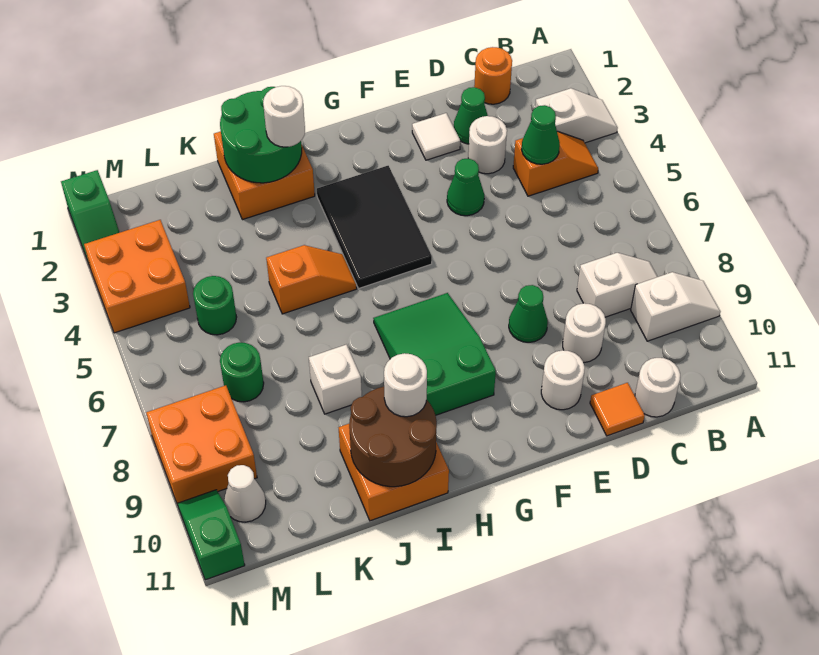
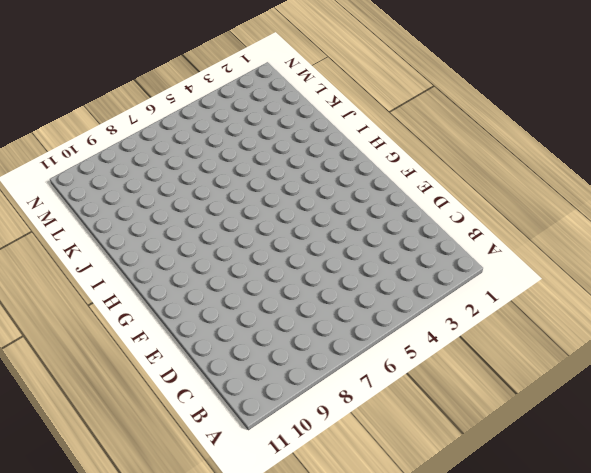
none -> white slope A3:B3 level 1 top B
none -> white slope A9:B9 level 1 top B
none -> orange slope B4:C4 level 1 top C
none -> white slope B8:C8 level 1 top C

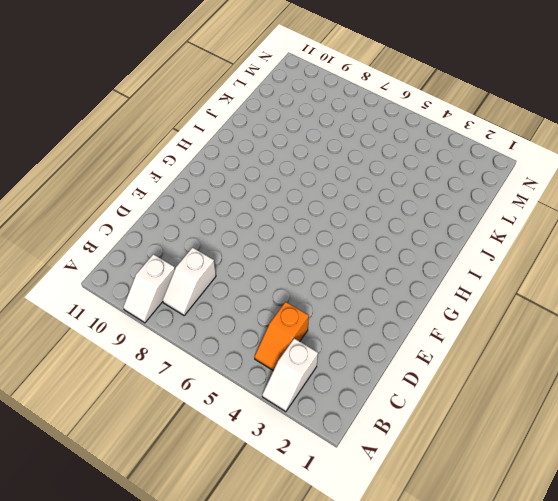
none -> orange round brick C1 level 1
none -> white round brick C11 level 1
none -> green cone D2 level 1
none -> white round brick D3 level 1

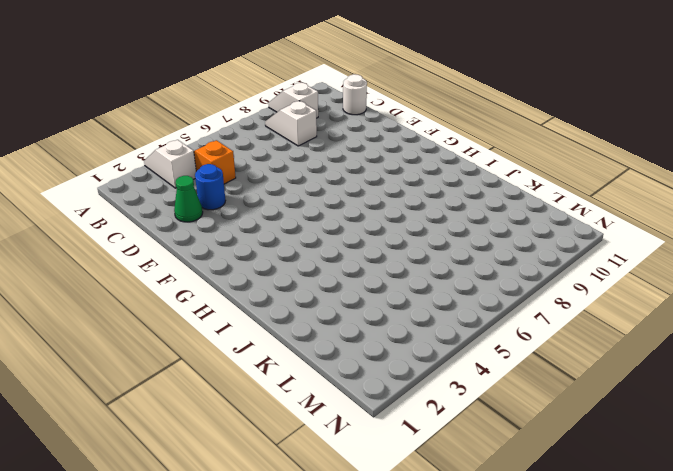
blue round brick D3 level 1 -> white round brick D3 level 1
none -> orange round brick C1 level 1
none -> white round brick D9 level 1
none -> orange tile D11 level 1
none -> white tile E2 level 1

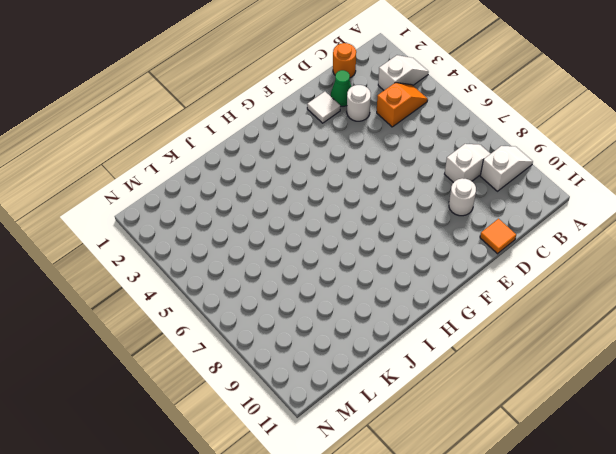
none -> white round brick C11 level 1
none -> green cone E4 level 1
none -> green cone E8 level 1
none -> white round brick E10 level 1

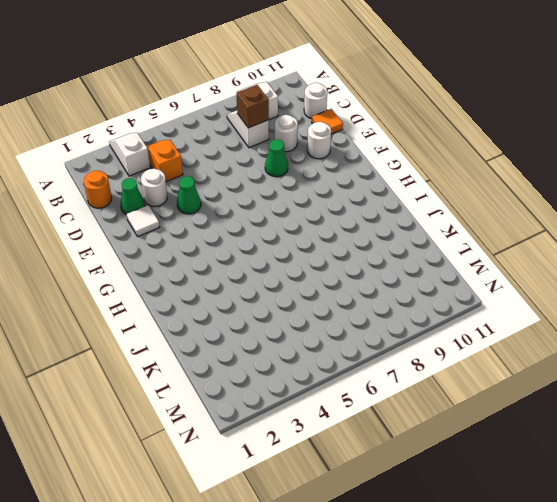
brown brick C8 level 2 -> none
none -> black tile G3:H5 level 1
none -> green slope G7:H9 level 1 top 9
none -> orange brick I1:J2 level 1
none -> orange slope I5:J5 level 1 top J

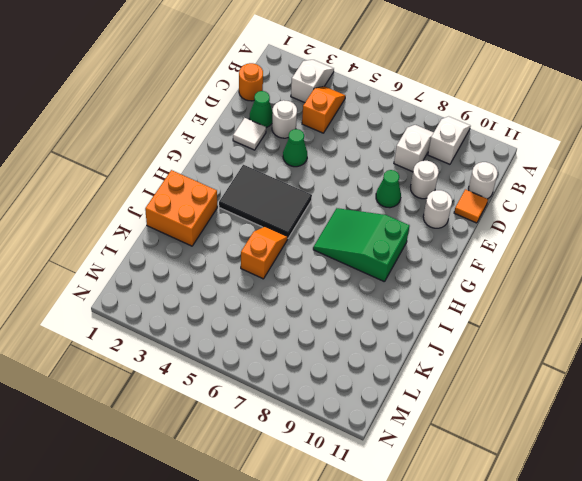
none -> orange brick I10:J11 level 1
none -> white brick J8 level 1
none -> green round brick L5 level 1
none -> green round brick L7 level 1

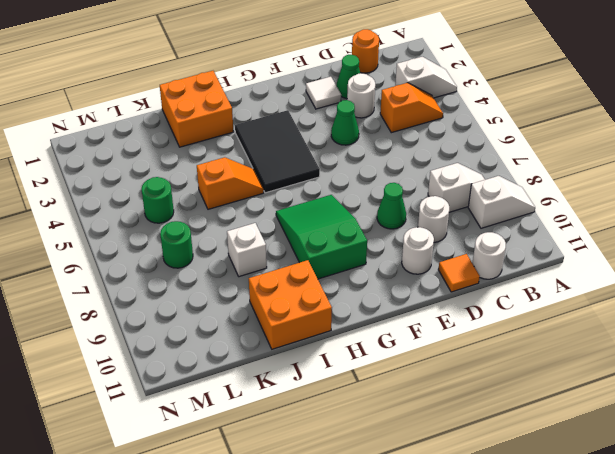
none -> orange brick M3:N4 level 1
none -> orange brick M8:N9 level 1
none -> white cone M10 level 1
none -> green slope N1:N2 level 1 top 1

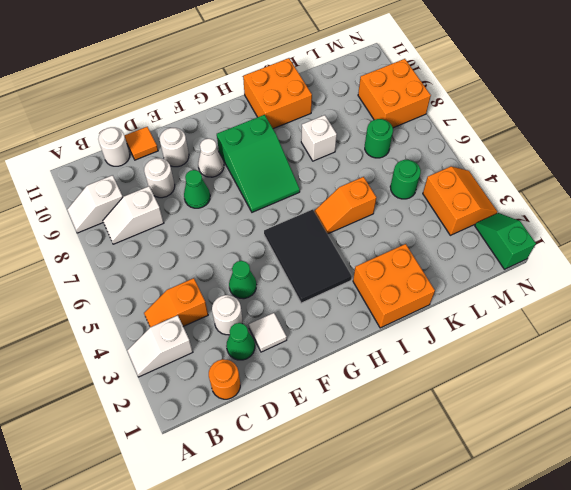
white cone F9 level 1 -> white cone M10 level 1
orange slope M3:N4 level 1 top M -> orange brick M3:N4 level 1
none -> green slope N10:N11 level 1 top 11
none -> green cone C4 level 2
none -> green round brick I1:J2 level 2
none -> brown round brick I10:J11 level 2

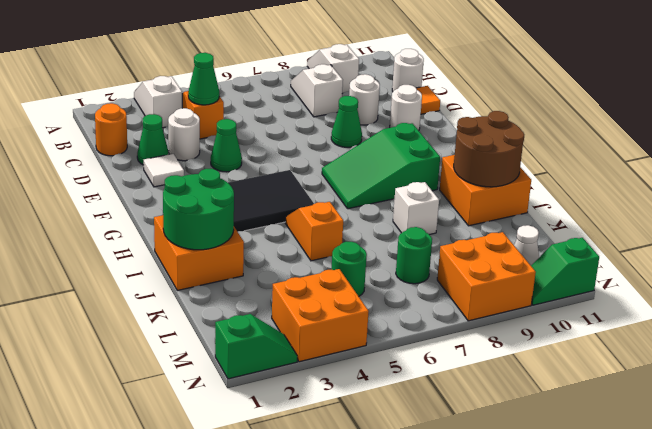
none -> white round brick I2 level 3
none -> white round brick I10 level 3

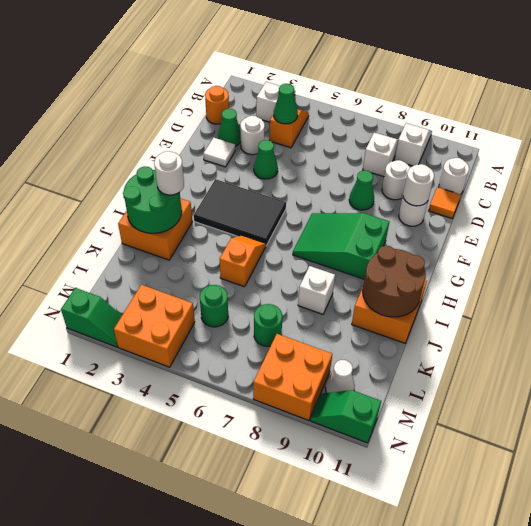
white round brick E10 level 2 -> white round brick I10 level 3

